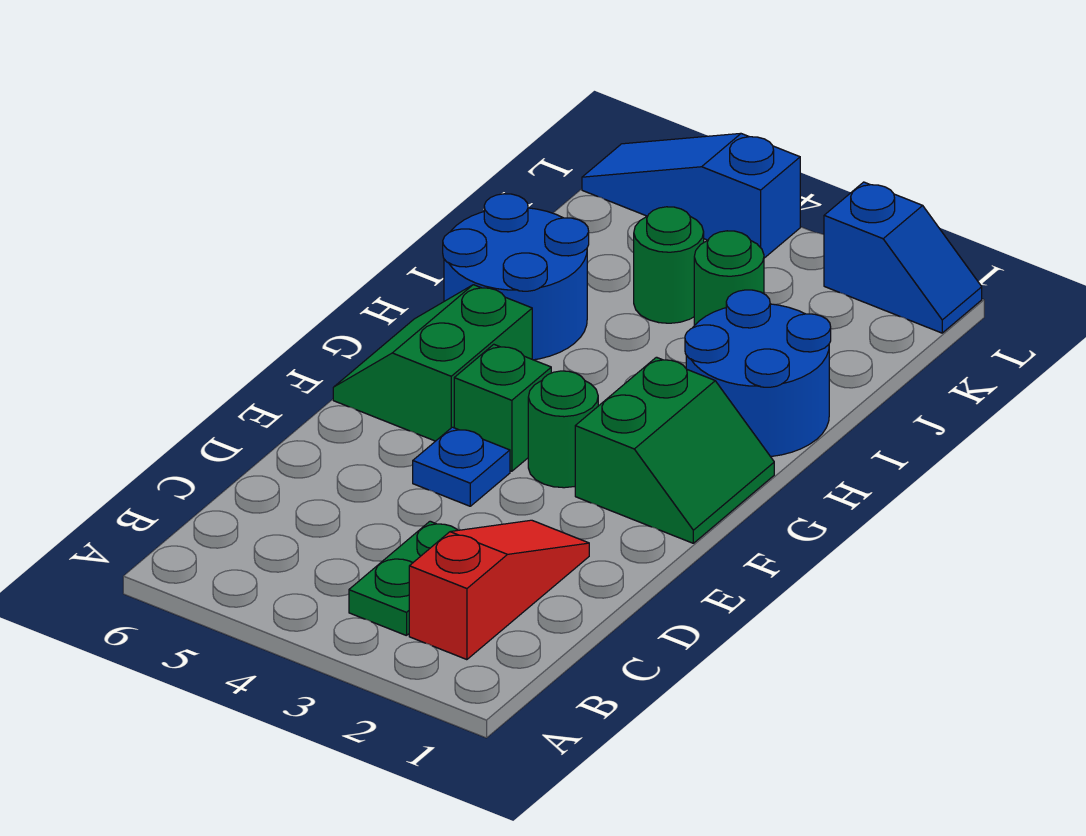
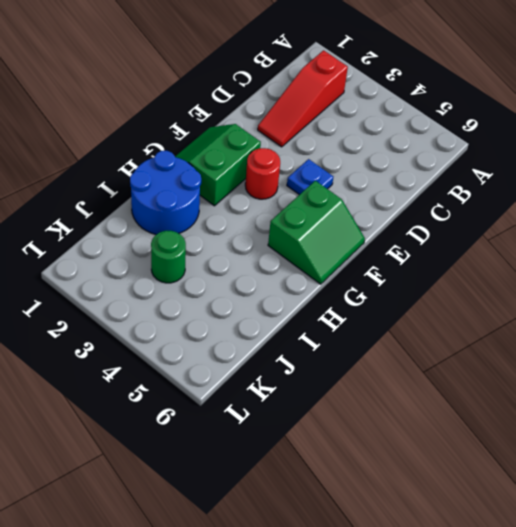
red round brick F3 level 1 -> green round brick F3 level 1
none -> green plate B3:C3 level 1
none -> green brick F4 level 1
none -> blue round brick H5:I6 level 1

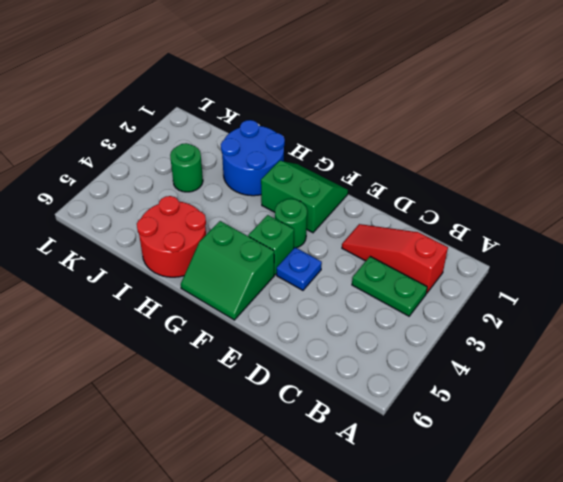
red round brick H5:I6 level 1 -> blue round brick H5:I6 level 1
none -> green round brick J4 level 1
none -> blue slope L1:L2 level 1 top 2
none -> blue slope L4:L6 level 1 top 4

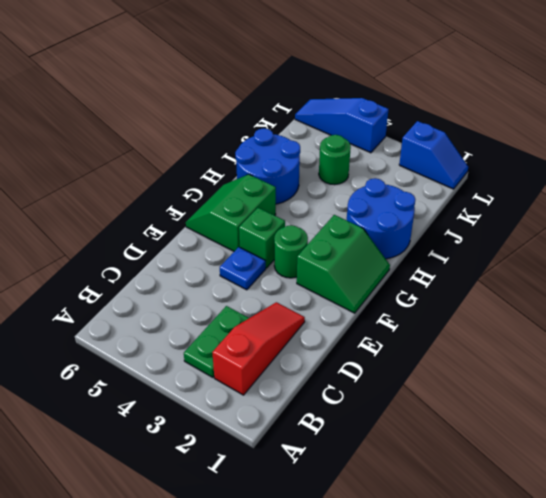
none -> green round brick J3 level 1

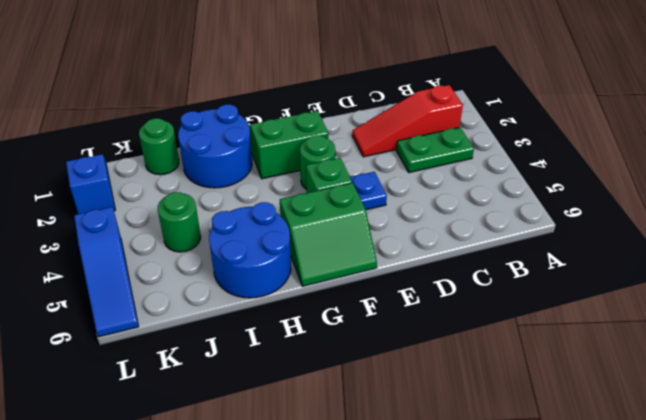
green round brick J1 level 1 -> green round brick J3 level 1

